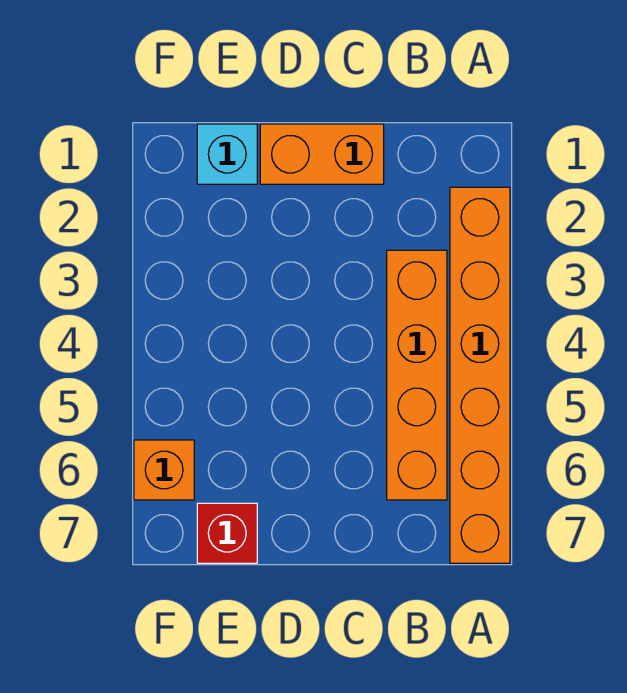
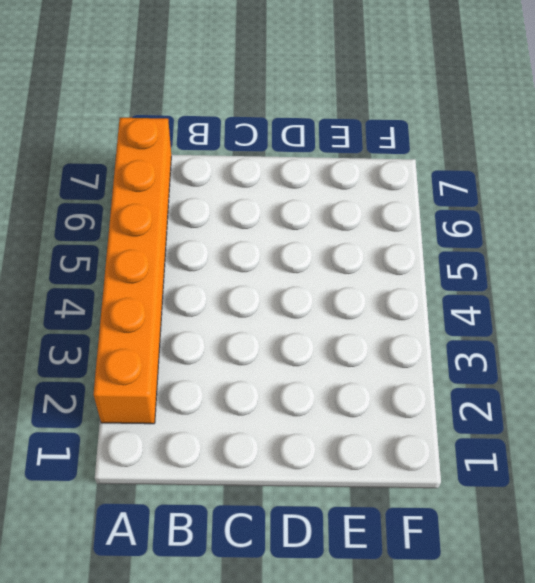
none -> orange brick B3:B6 level 1
none -> orange brick C1:D1 level 1

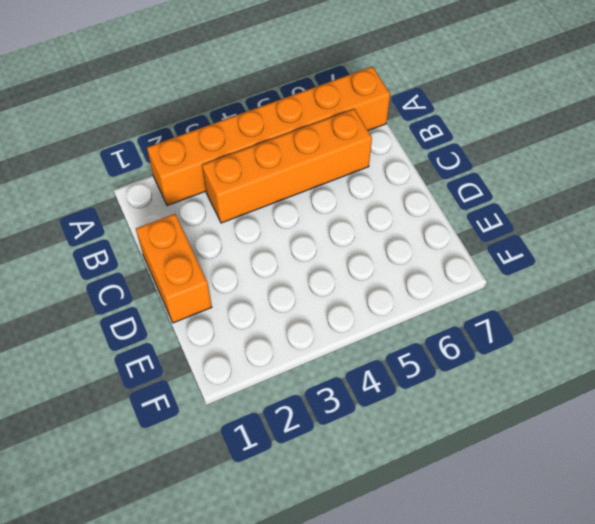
none -> cyan brick E1 level 1
none -> red brick E7 level 1

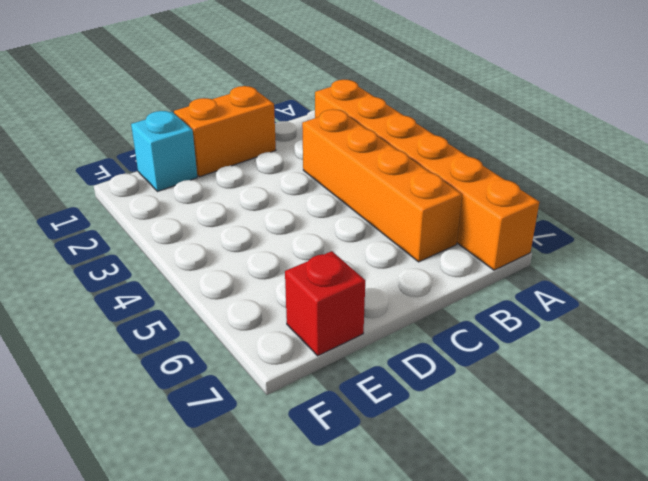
none -> orange brick F6 level 1

